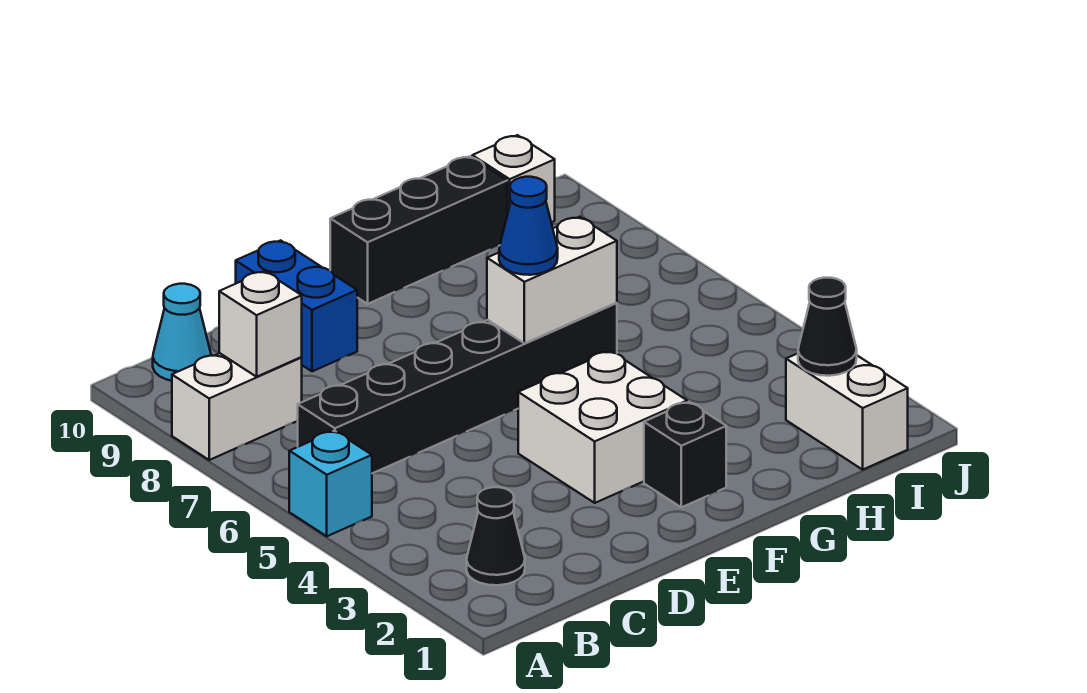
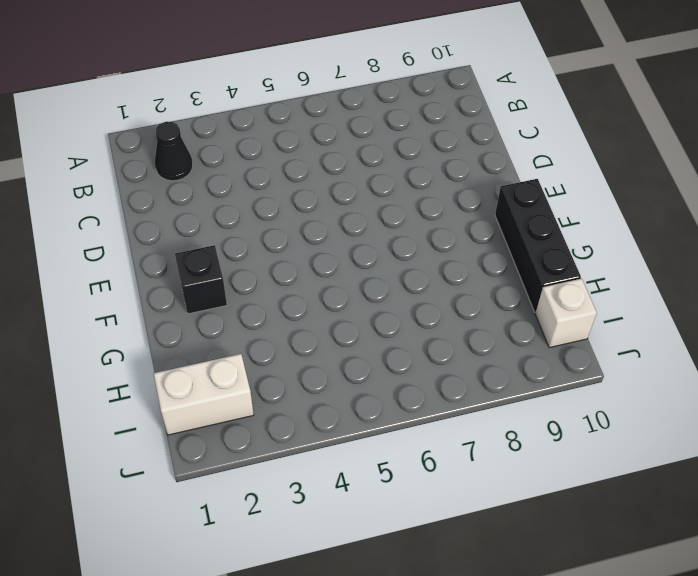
none -> cyan brick A5 level 1
none -> white brick A8:B8 level 1
none -> black brick B6:G6 level 1

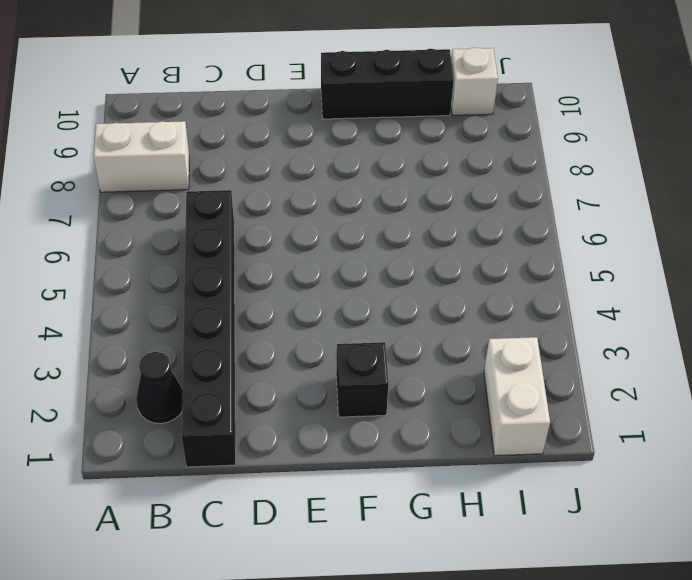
black brick C1:C6 level 1 -> black brick B6:G6 level 1
none -> cyan brick A5 level 1
none -> cyan cone B10 level 1
none -> blue brick D9:D10 level 1

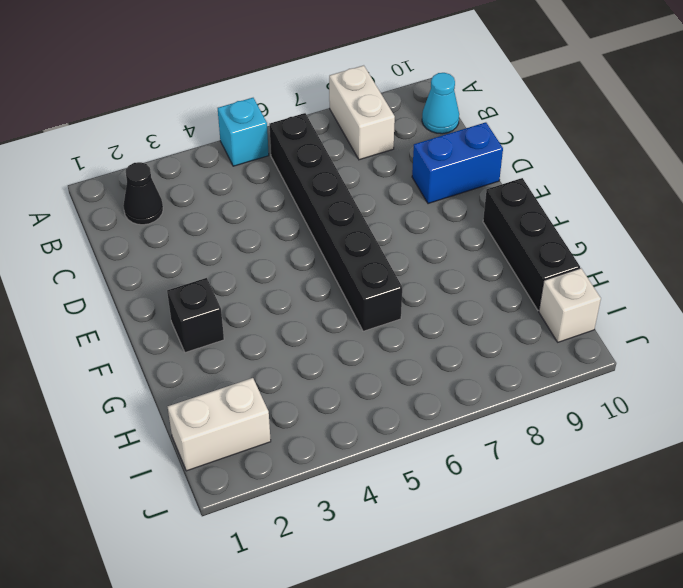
none -> white brick E3:F4 level 1
none -> white brick B8 level 2
none -> white brick F6:G6 level 2

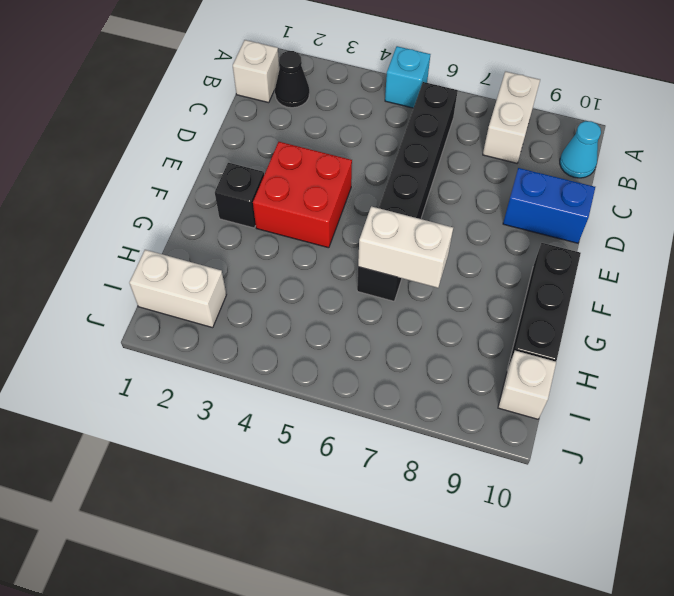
white brick B1 level 1 -> white brick B8 level 2
red brick E3:F4 level 1 -> white brick E3:F4 level 1
white brick G6:G7 level 2 -> white brick F6:G6 level 2
none -> black cone I2 level 2
none -> blue cone F6 level 3

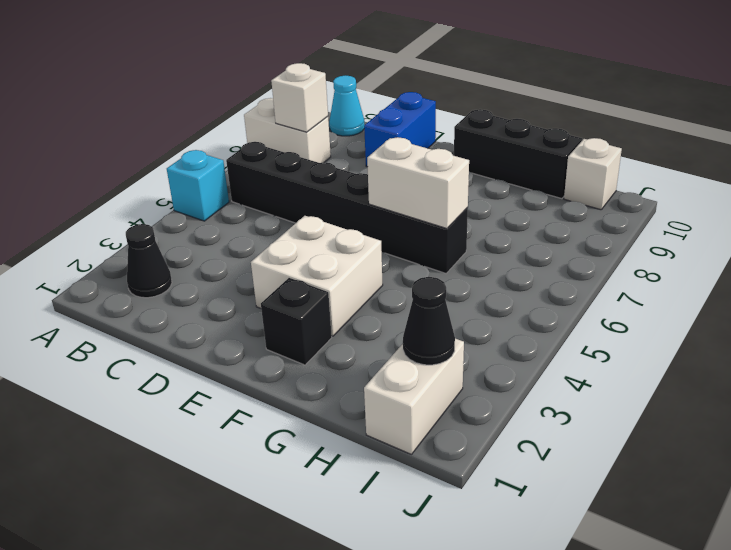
none -> blue cone F6 level 3

